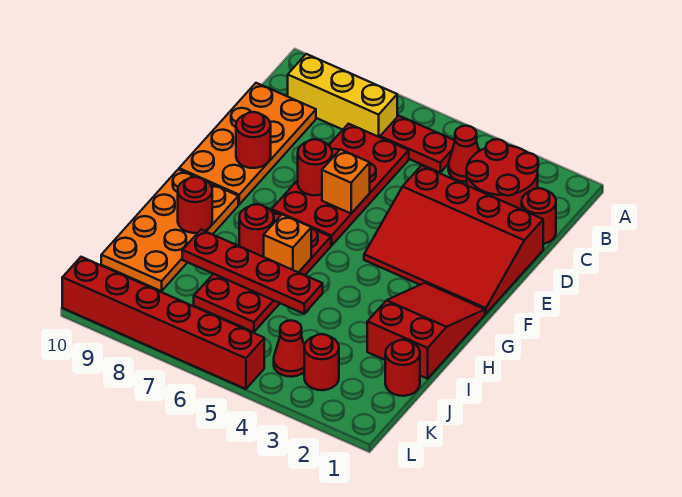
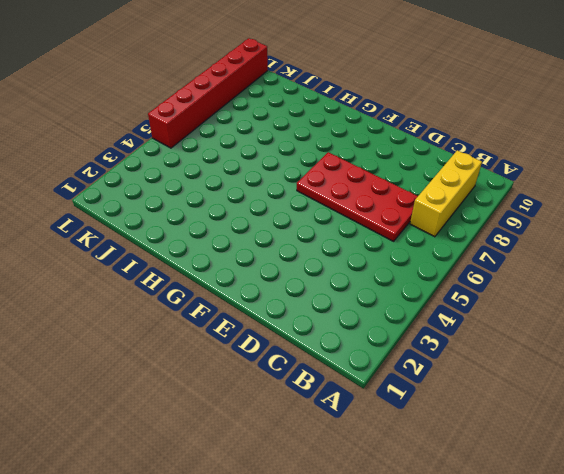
none -> red round brick B2:C3 level 1
none -> red cone B4 level 1
none -> red plate B5:B6 level 1

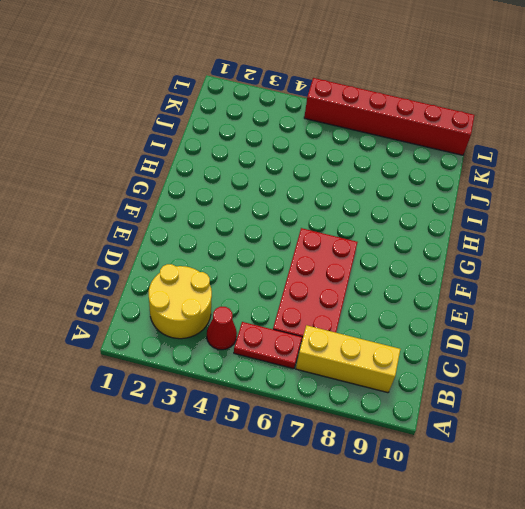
yellow round brick B2:C3 level 1 -> red round brick B2:C3 level 1
none -> red round brick C1 level 1
none -> orange plate C9:F10 level 1
none -> red slope D1:F4 level 1 top D

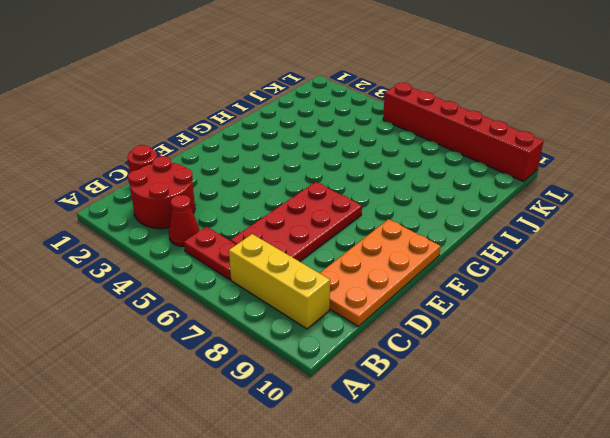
none -> red slope D1:F4 level 1 top D
none -> red slope G1:I2 level 1 top I
none -> red plate G6:J7 level 1

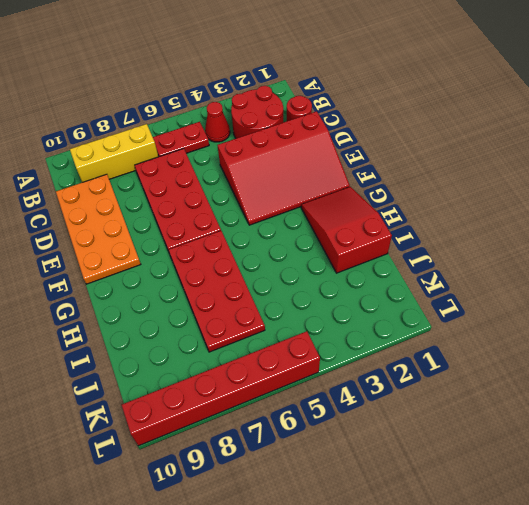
none -> orange plate G9:J10 level 1
none -> red round brick J1 level 1
none -> red round brick K3 level 1

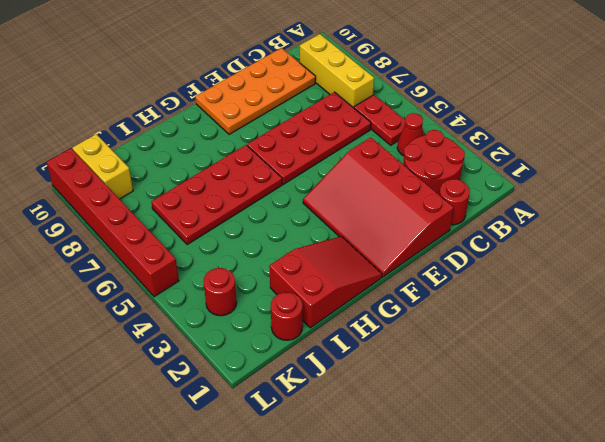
yellow brick K9:K10 level 1 -> none
none -> orange plate G9:J10 level 1
none -> red cone K4 level 1
none -> orange brick E6 level 2

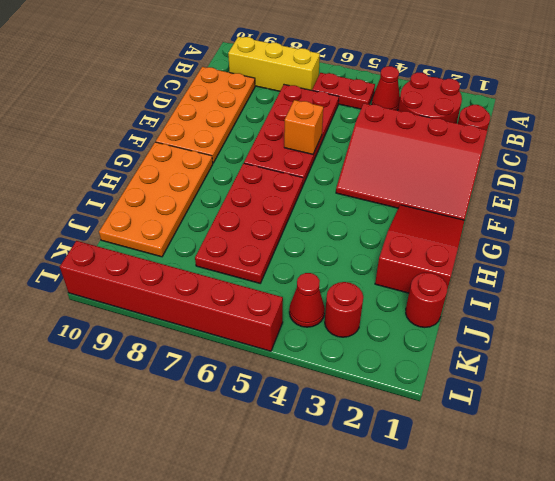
none -> red round brick E7 level 2
none -> red round brick E9 level 2
none -> orange brick H6 level 2

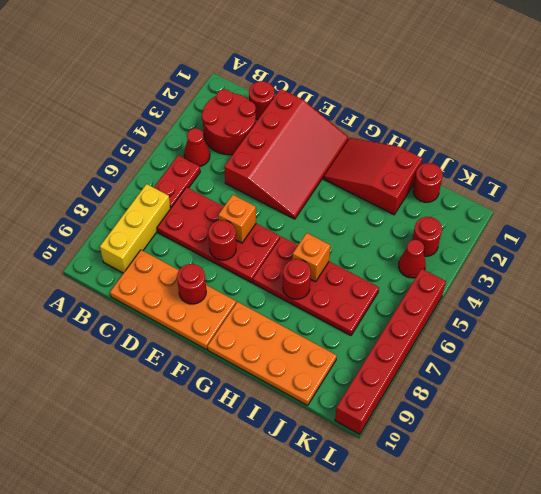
none -> red round brick H9 level 2
none -> red plate I5:I8 level 2

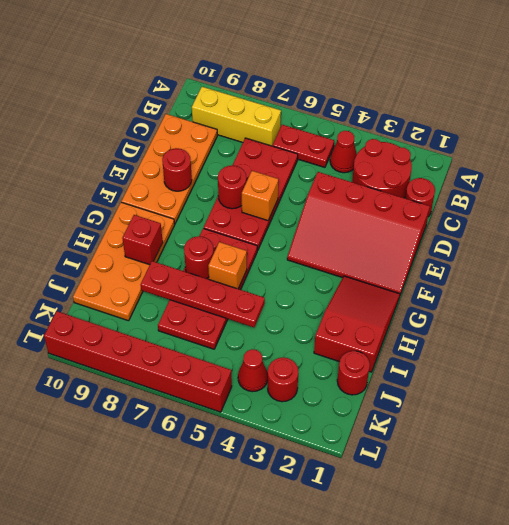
red brick H9 level 2 -> red round brick H9 level 2

